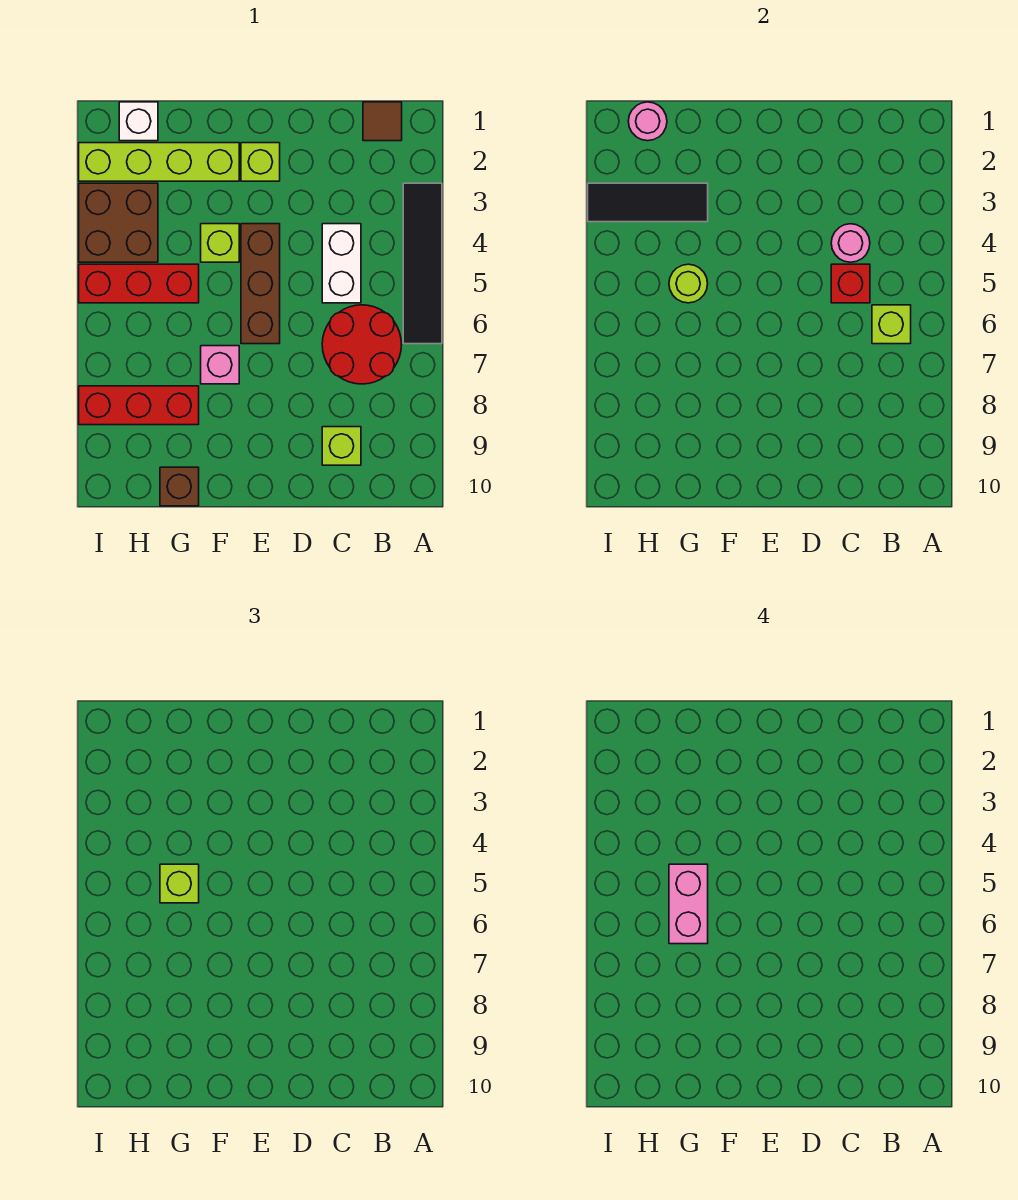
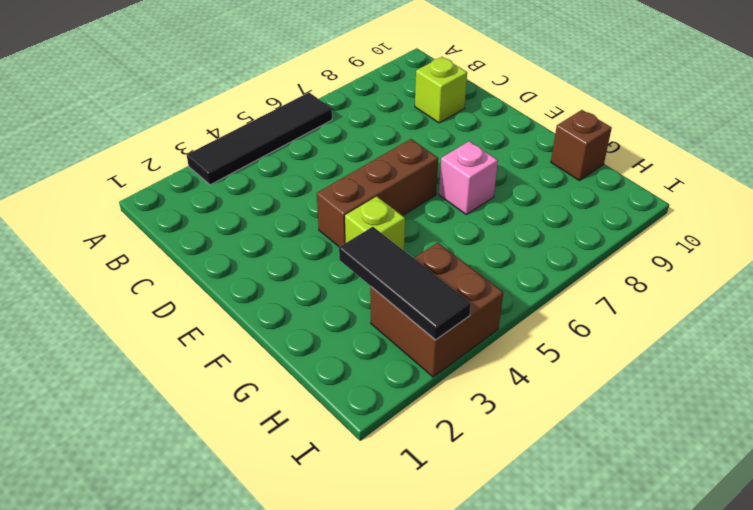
none -> brown tile B1 level 1
none -> red round brick B6:C7 level 1
none -> white brick C4:C5 level 1

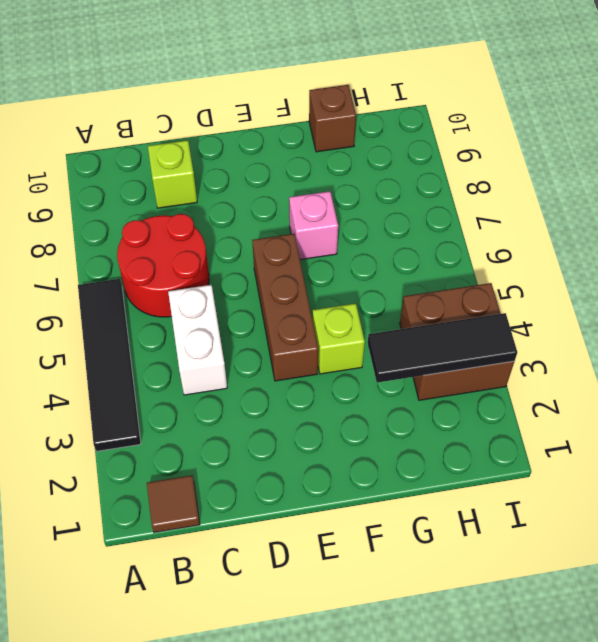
none -> lime brick E2 level 1
none -> lime brick F2:I2 level 1
none -> red brick G5:I5 level 1

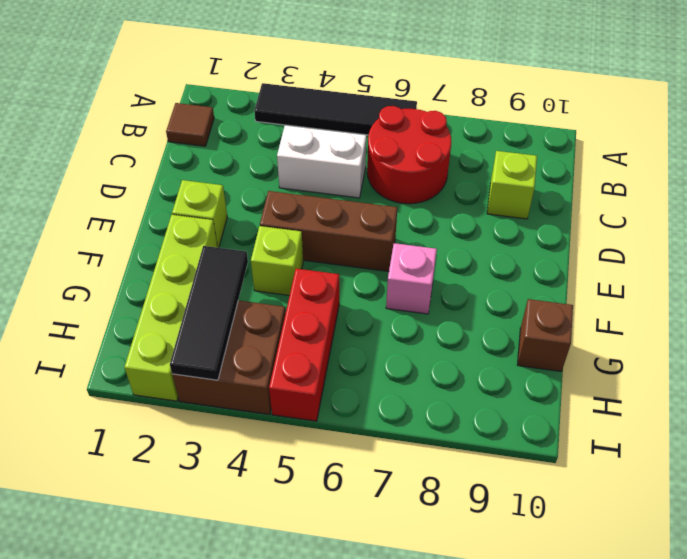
none -> red brick G8:I8 level 1
none -> white brick H1 level 1
none -> lime brick B6 level 2

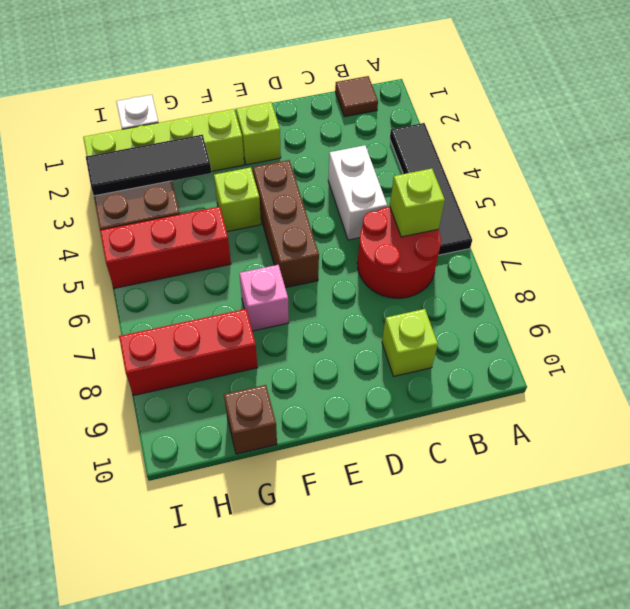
none -> pink round brick C4 level 2
none -> red brick C5 level 2
none -> lime round brick G5 level 2

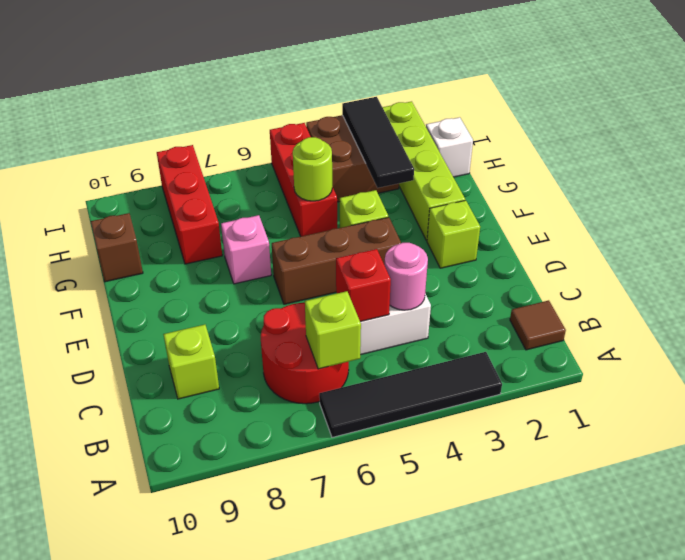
none -> pink round brick H1 level 2
none -> lime brick G5 level 3
none -> pink brick G5:G6 level 4

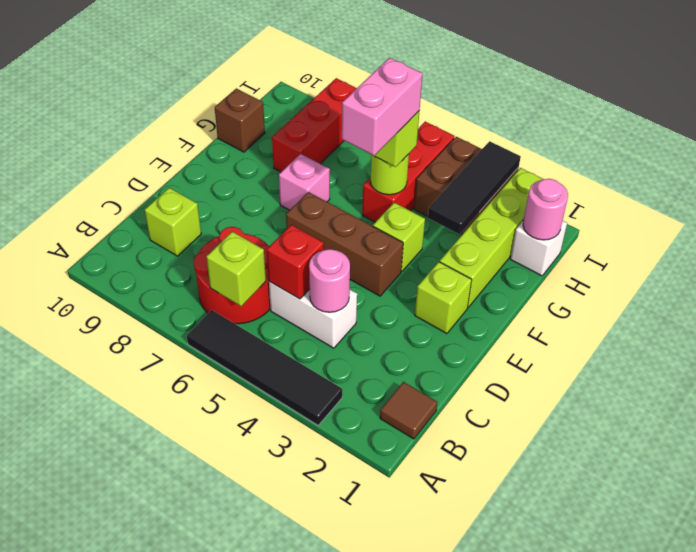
pink brick F5:G5 level 4 -> pink brick G5:G6 level 4

